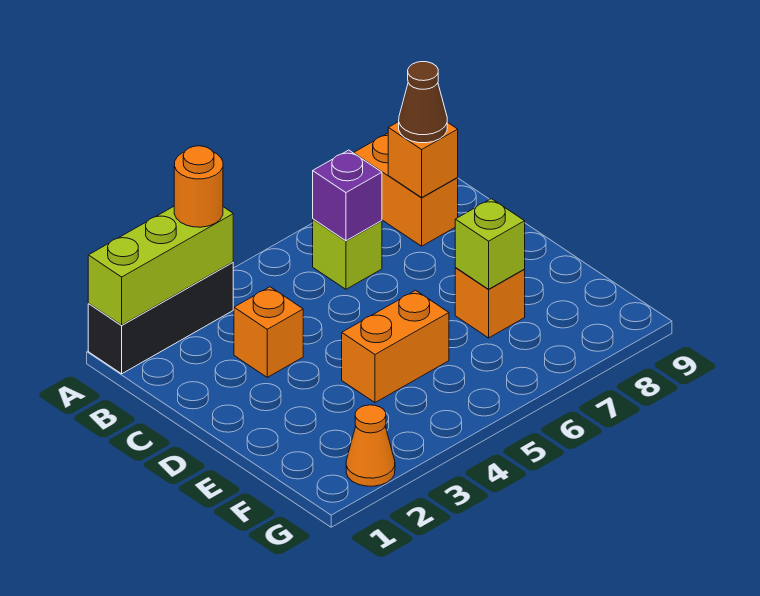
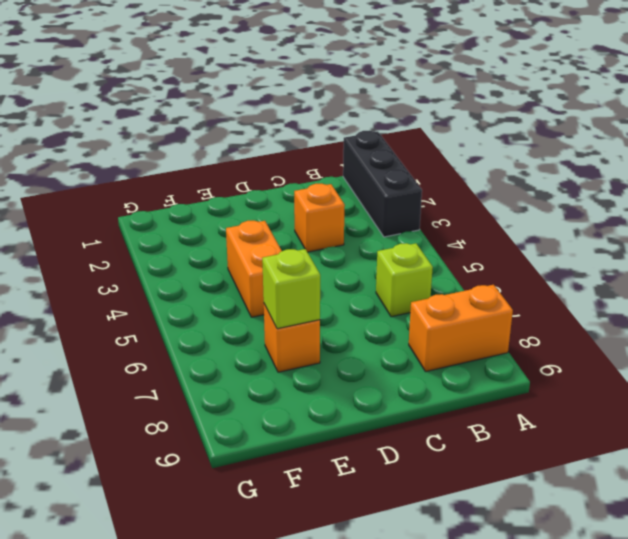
none -> orange cone G2 level 1
none -> lime brick A1:A3 level 2
none -> purple brick B6 level 2

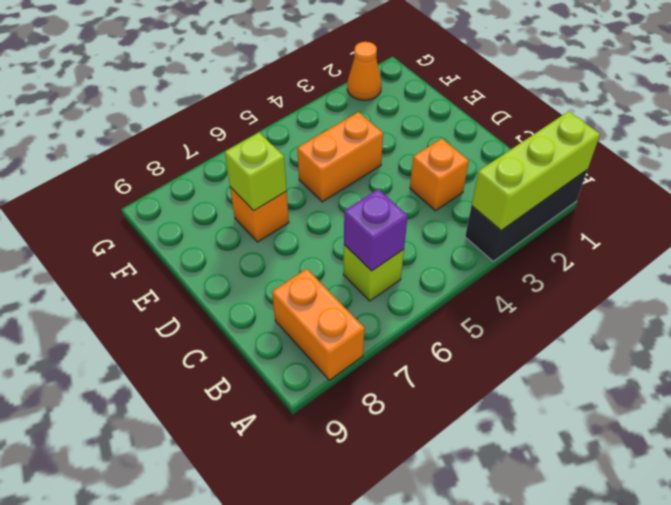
none -> orange brick B8 level 2
none -> orange round brick A3 level 3
none -> brown cone B8 level 3

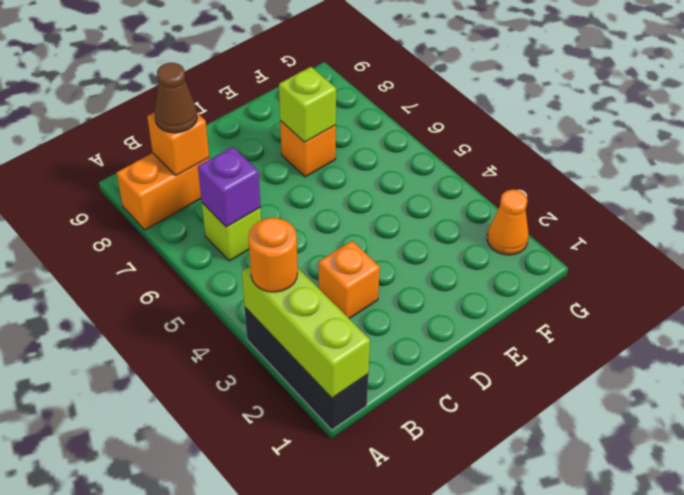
none -> orange brick E4:E5 level 1

